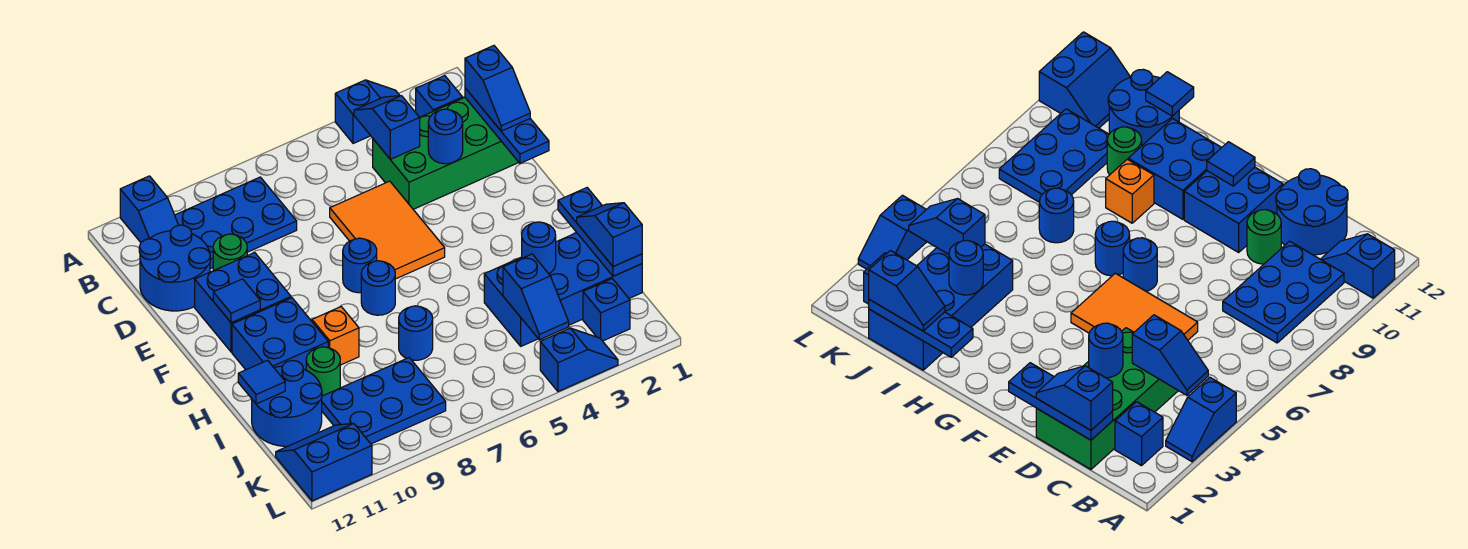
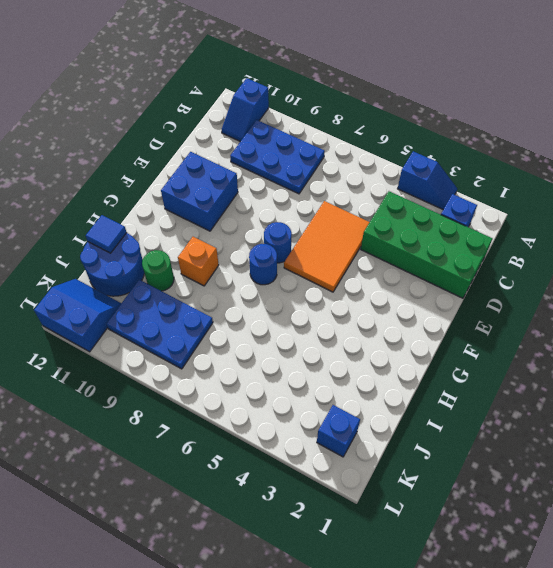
none -> blue round brick C11:D12 level 1
none -> green round brick D10 level 1
none -> blue brick G10:H11 level 1
none -> blue brick I1:J4 level 1

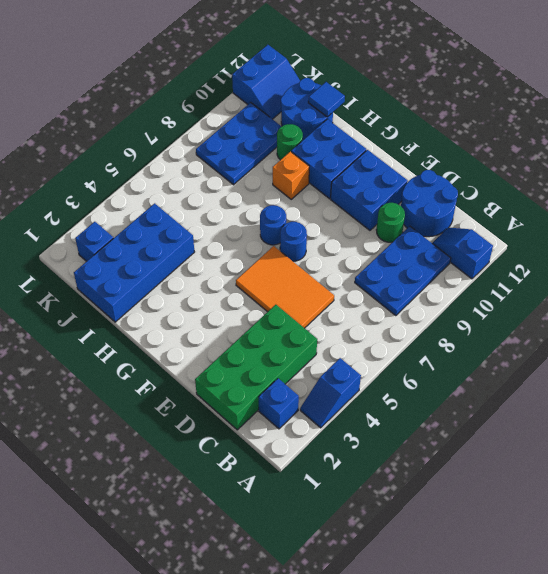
none -> blue round brick I7 level 1
none -> blue slope L3:L4 level 1 top 4
none -> blue slope B4:C4 level 2 top C
none -> blue plate C1:E1 level 2

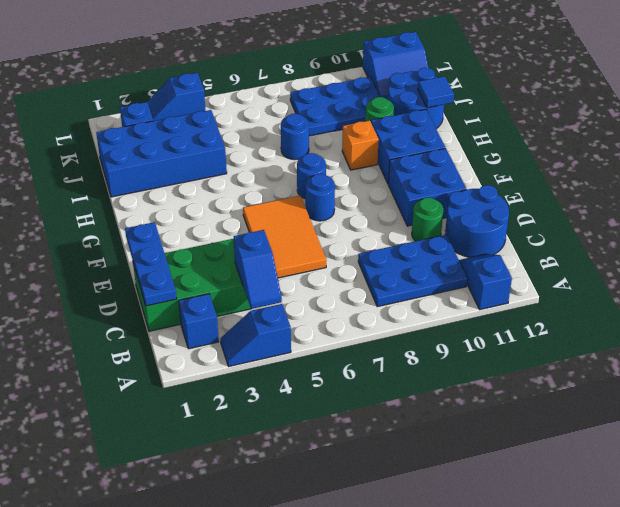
none -> blue round brick D3 level 2
none -> blue tile F11 level 2
none -> blue plate H1:J1 level 2
none -> blue round brick I3 level 2

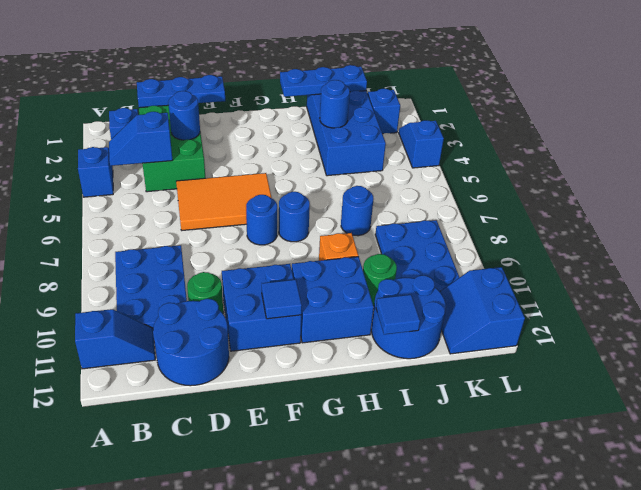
none -> blue slope J4:K4 level 2 top J
none -> blue slope C1:D1 level 3 top C
none -> blue slope I1:J1 level 3 top J

